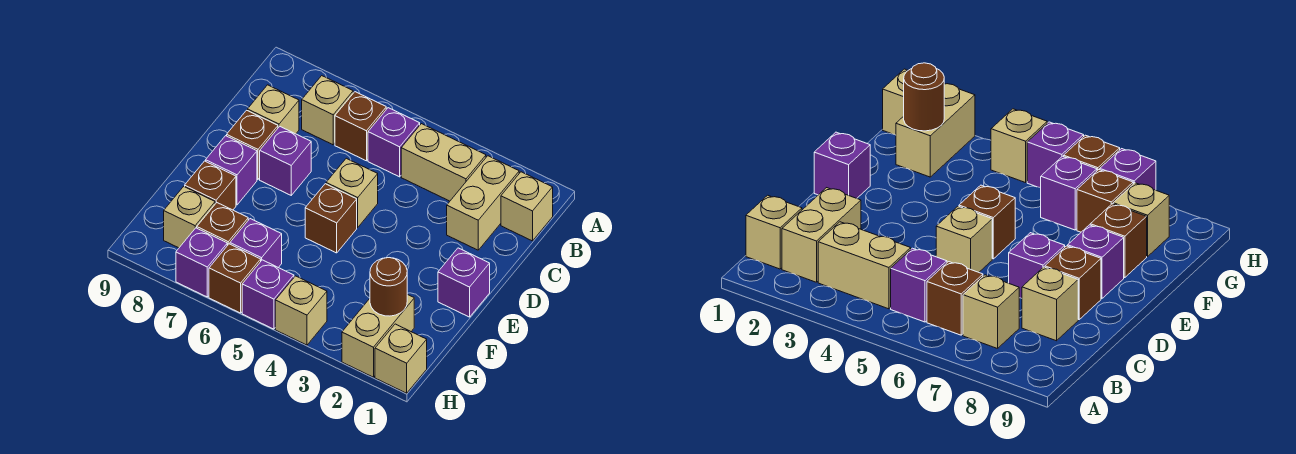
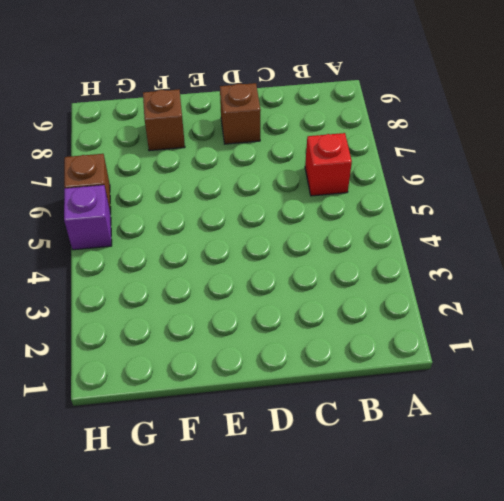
red brick B6 level 1 -> brown brick B6 level 1
none -> tan brick B1 level 1
none -> tan brick B2:C2 level 1
none -> tan brick B3:B4 level 1

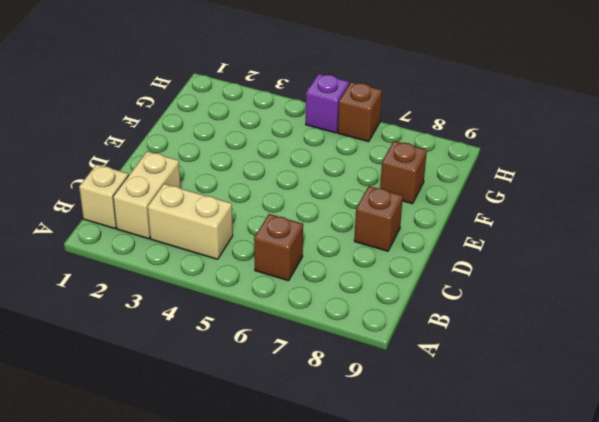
none -> purple brick B5 level 1
none -> tan brick B7 level 1
none -> tan brick C8 level 1

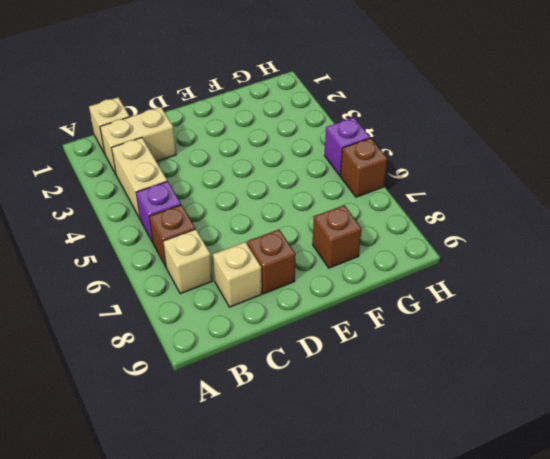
none -> tan brick D5 level 1
none -> purple brick D7 level 1
none -> purple brick E1 level 1

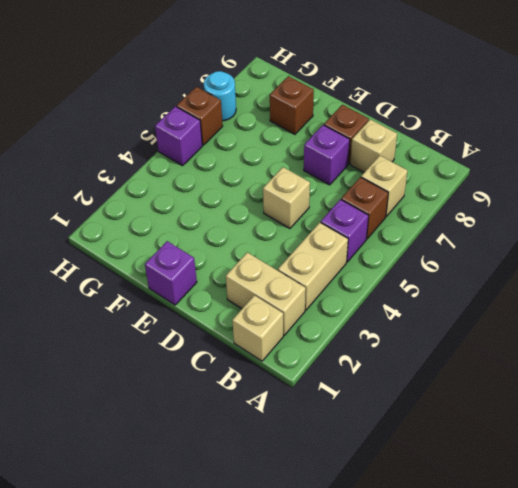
cyan round brick H7 level 1 -> purple brick H7 level 1
none -> brown brick E5 level 1
none -> purple brick E8 level 1
none -> tan brick G2:H2 level 1

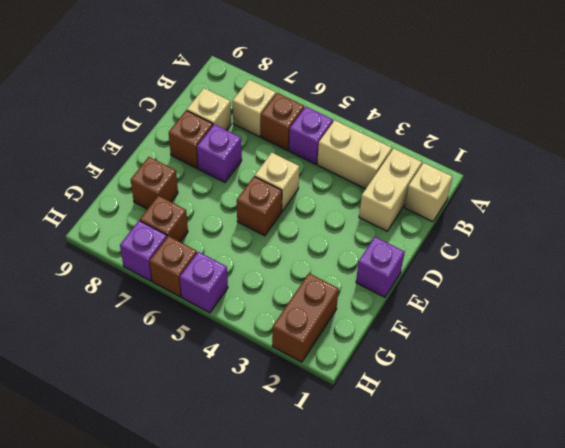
brown brick G2:H2 level 1 -> tan brick G2:H2 level 1
none -> purple brick E8 level 1
none -> purple brick G6 level 1
none -> tan brick G8 level 1

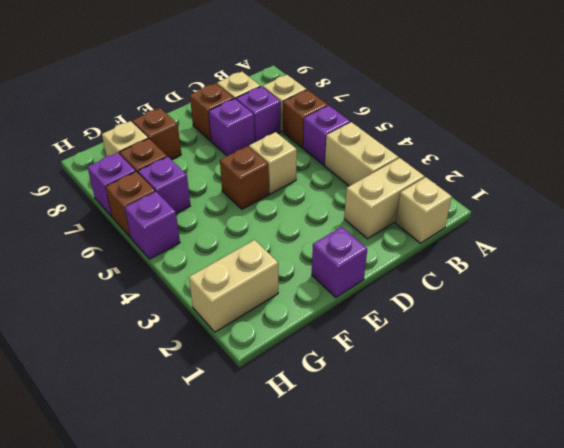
purple brick C7 level 1 -> purple brick E8 level 1
none -> tan brick H1 level 1
none -> tan brick H4 level 1
none -> brown round brick G2 level 2

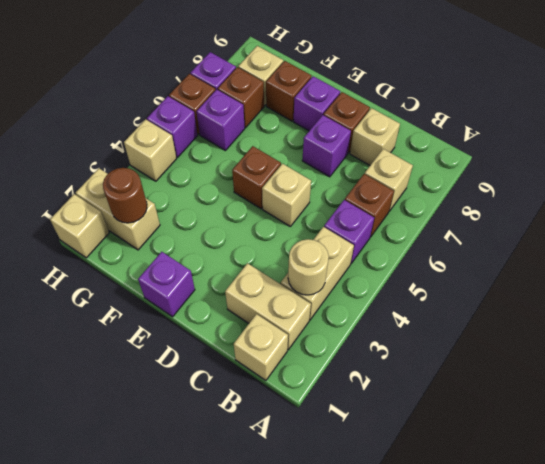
tan round brick B3 level 2 -> none

